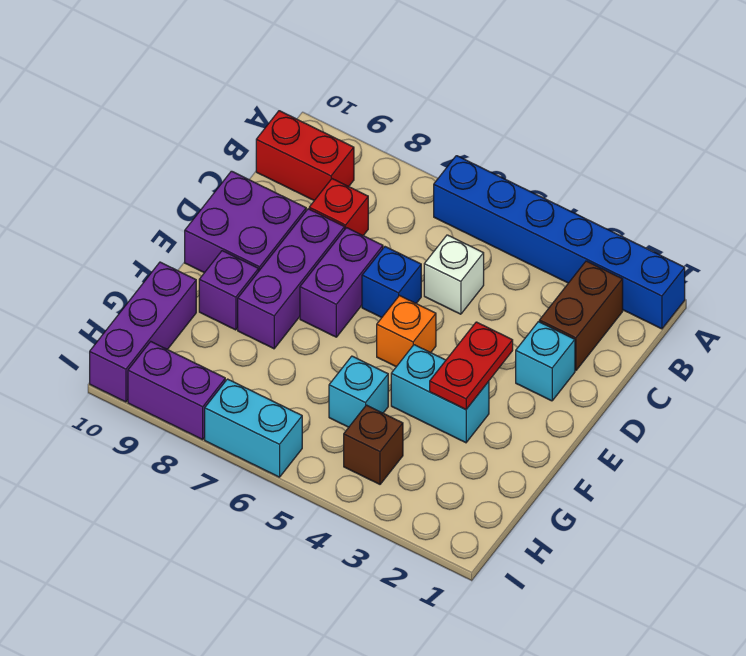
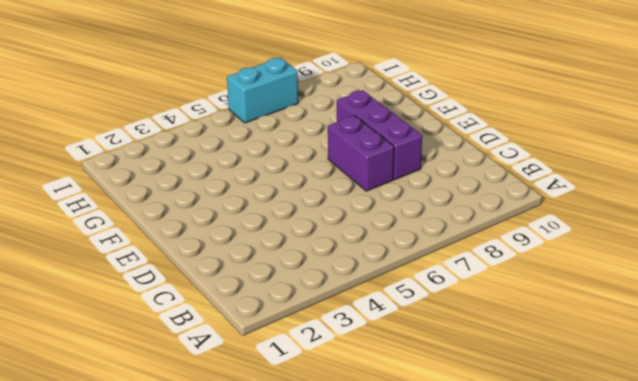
none -> blue brick A1:A6 level 1
none -> brown brick B2:C2 level 1
none -> red brick B9:B10 level 1

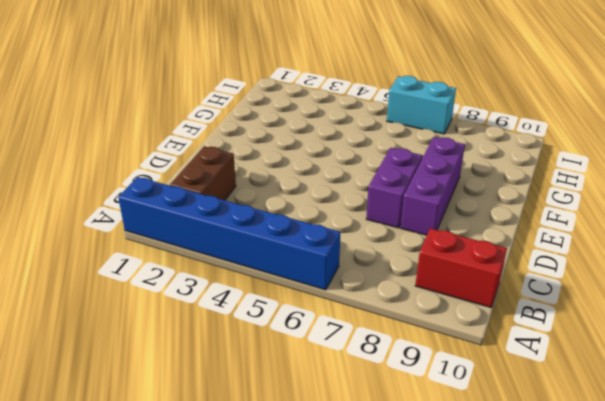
none -> white brick C5 level 1
none -> red brick C8 level 1
none -> cyan brick D2 level 1

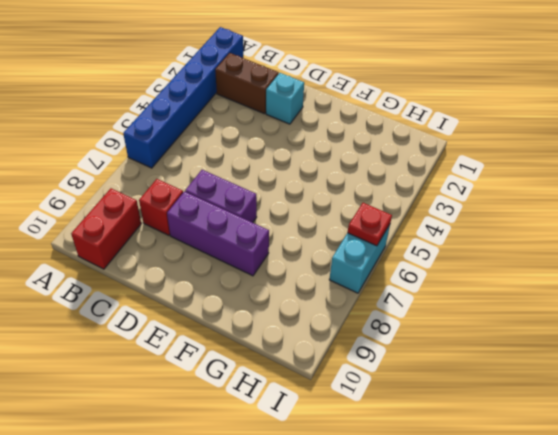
red plate I6 level 2 -> none
none -> white brick C5 level 1
none -> blue brick D6 level 1
none -> purple brick D9:E10 level 1

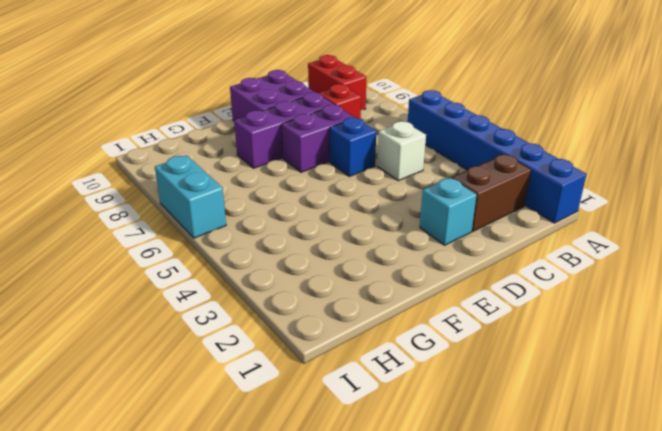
none -> orange brick E5 level 1
none -> cyan brick F3:F4 level 1
none -> purple brick F9 level 1

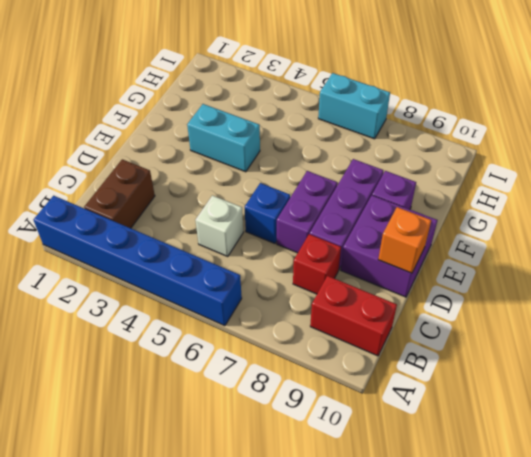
orange brick D10 level 2 -> orange brick E5 level 1
none -> cyan brick D2 level 1
none -> cyan brick G5 level 1
none -> purple brick G10:I10 level 1

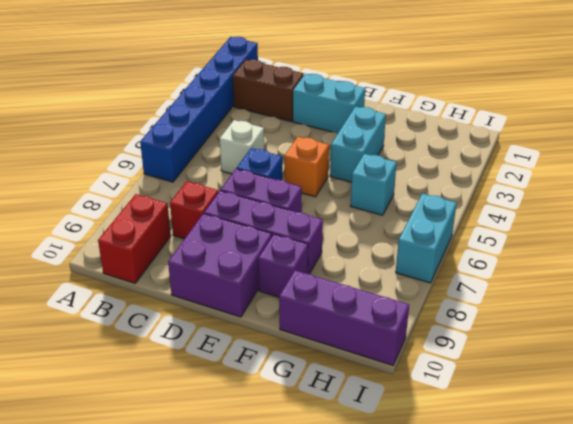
cyan brick D2:E2 level 1 -> cyan brick D2 level 1
none -> brown brick H4 level 1
none -> purple brick I8:I9 level 1
none -> red plate E3:F3 level 2

